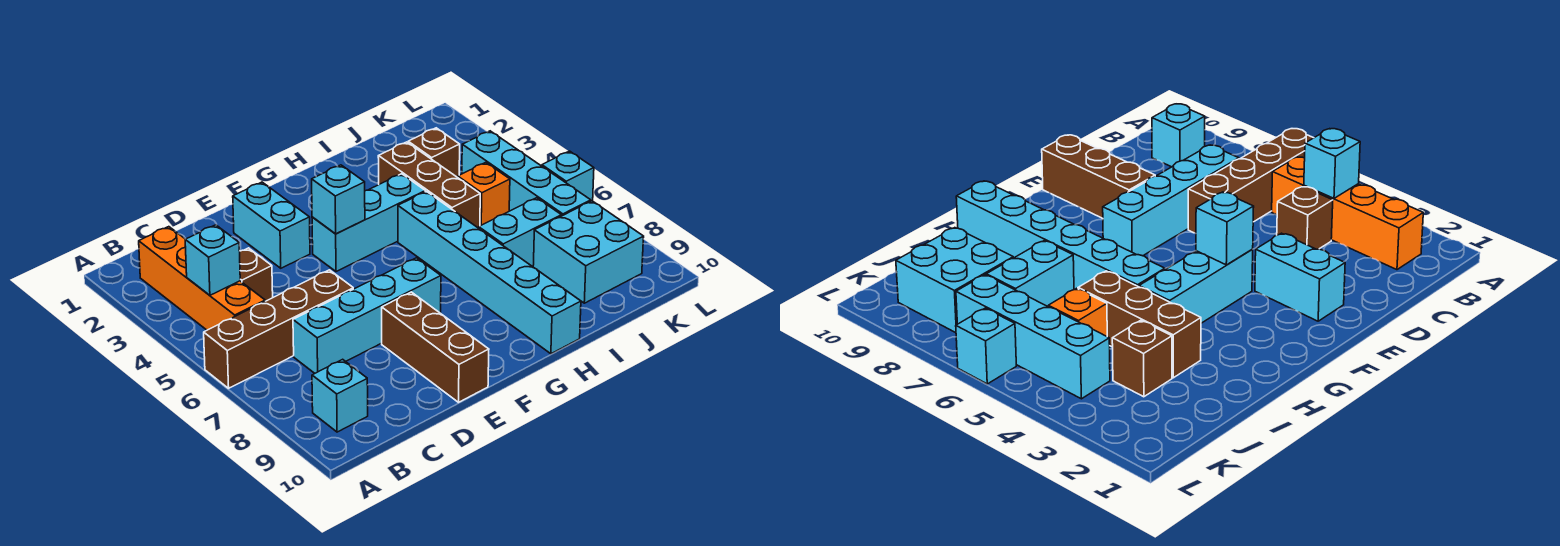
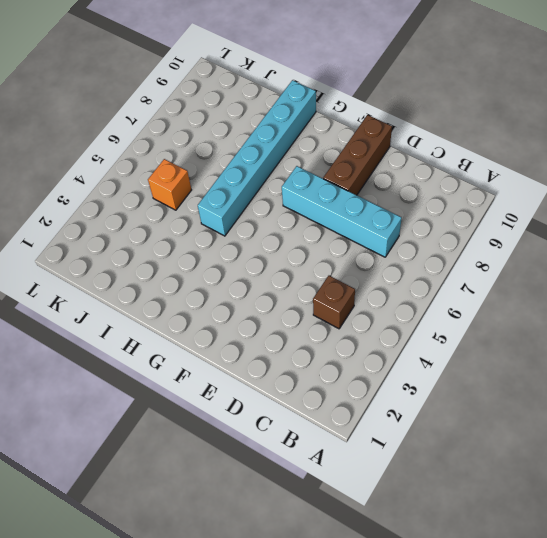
none -> brown brick A6:D6 level 1
none -> orange brick B2:B5 level 1
none -> cyan brick B9 level 1

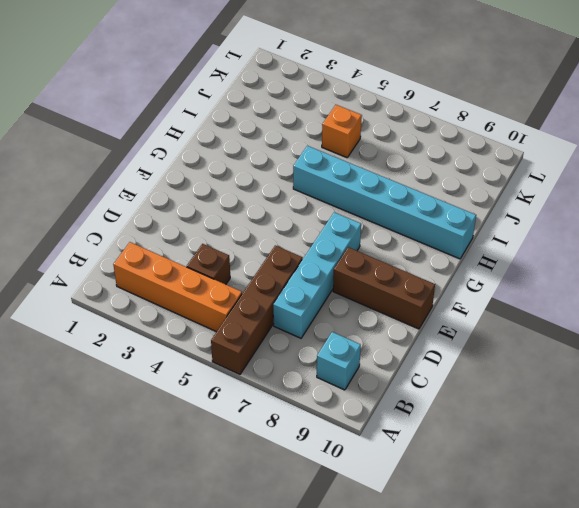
none -> cyan brick E2:E3 level 1
none -> cyan brick F4:H4 level 1
none -> brown brick I3:I5 level 1

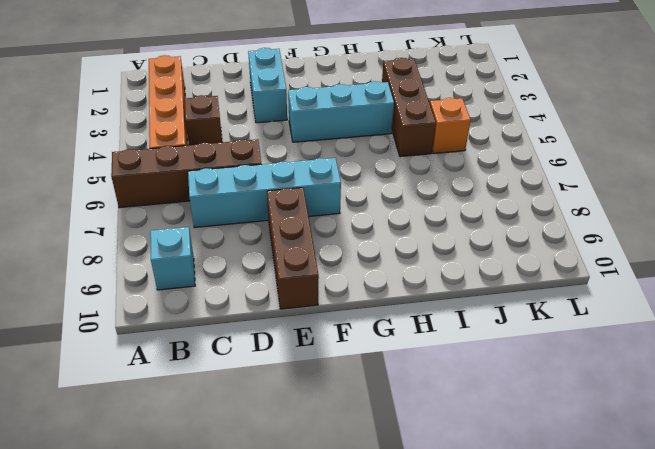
none -> cyan brick H5:H10 level 1
none -> cyan brick I7:J7 level 1
none -> brown brick J3 level 1

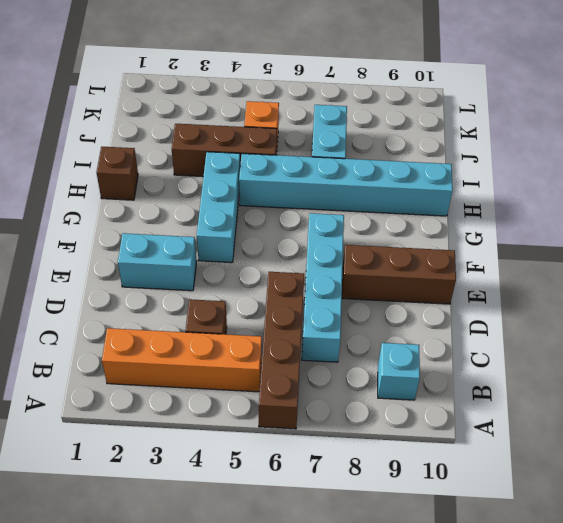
brown brick H1 level 1 -> brown brick J3 level 1
none -> cyan brick J8:K9 level 1
none -> cyan brick K4:K7 level 1
none -> cyan brick L6 level 1

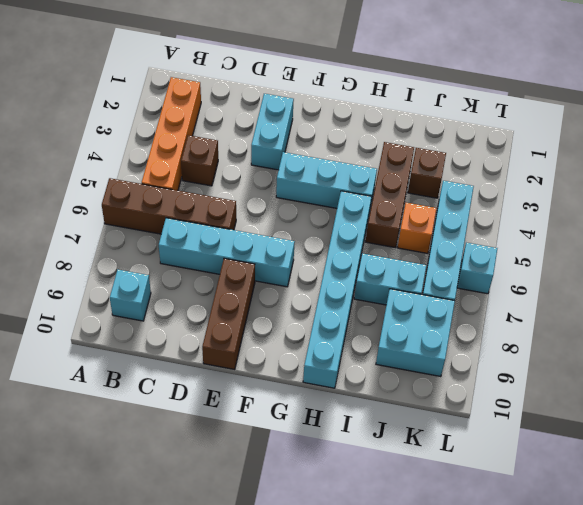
none -> cyan brick B4 level 2
none -> cyan brick F4 level 2

